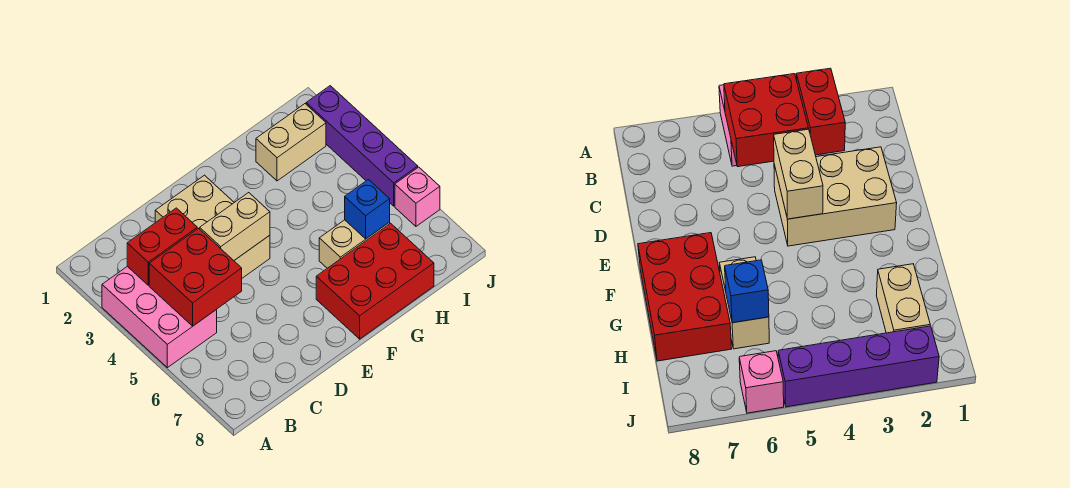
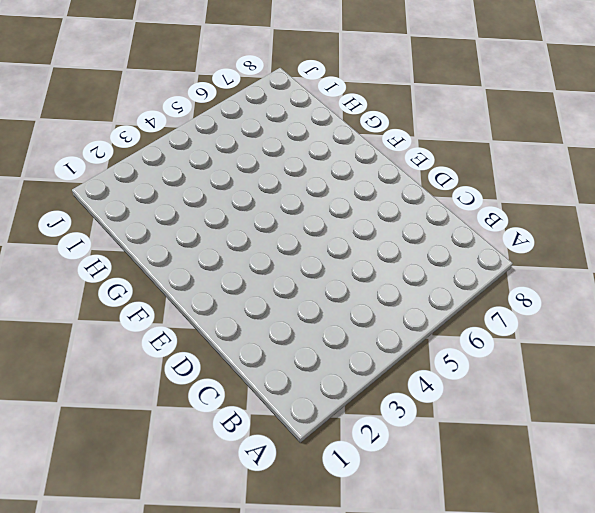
none -> pink brick A3:B5 level 1
none -> tan brick D2:E4 level 1

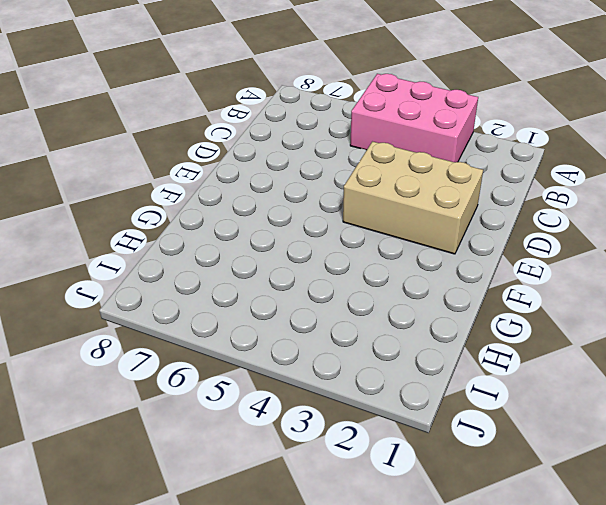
none -> red brick F7:H8 level 1
none -> tan brick G6:H6 level 1

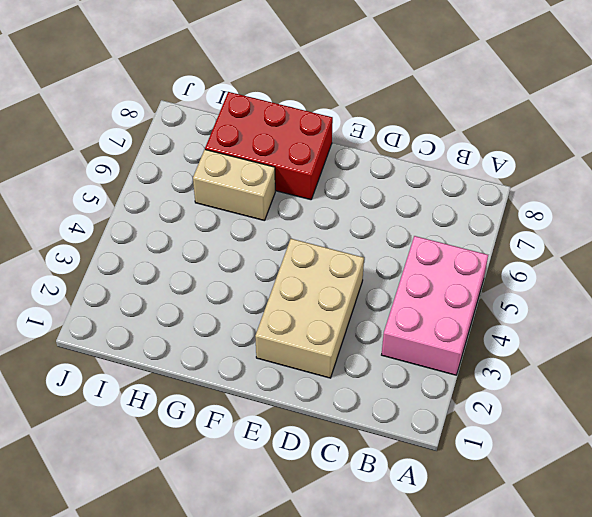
none -> tan brick H2:I2 level 1
none -> purple brick J2:J5 level 1

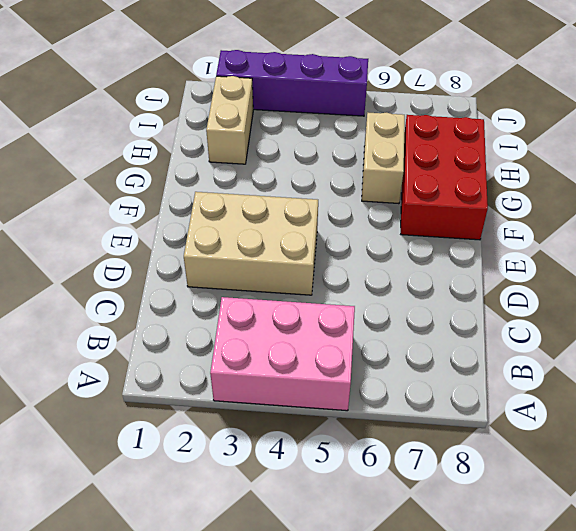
none -> pink brick J6 level 1
none -> red brick B3:C3 level 2

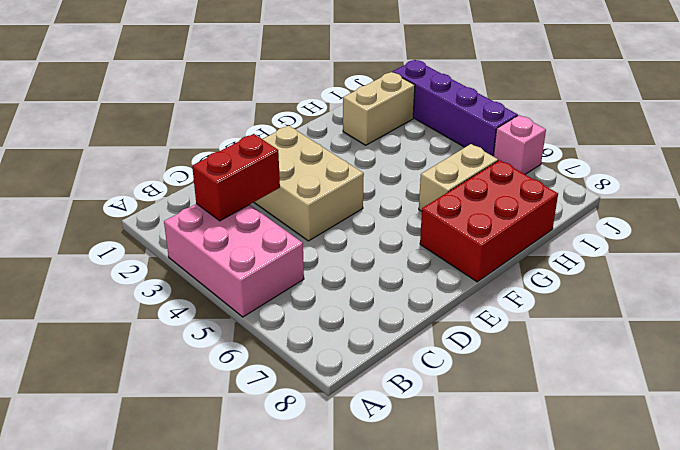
none -> red brick B4:C5 level 2
none -> tan brick D4:E4 level 2

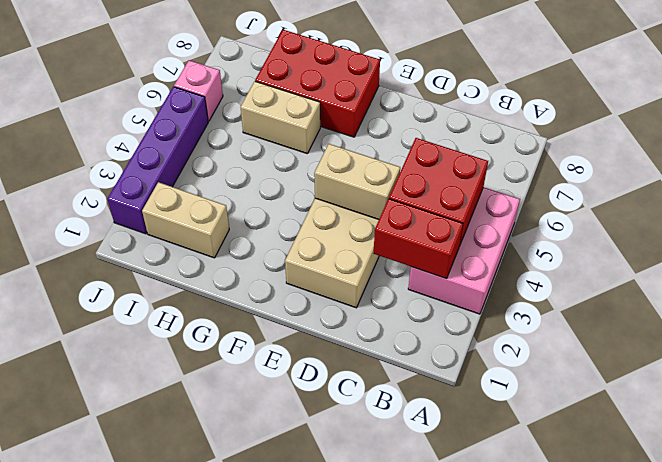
none -> blue brick H6 level 2

